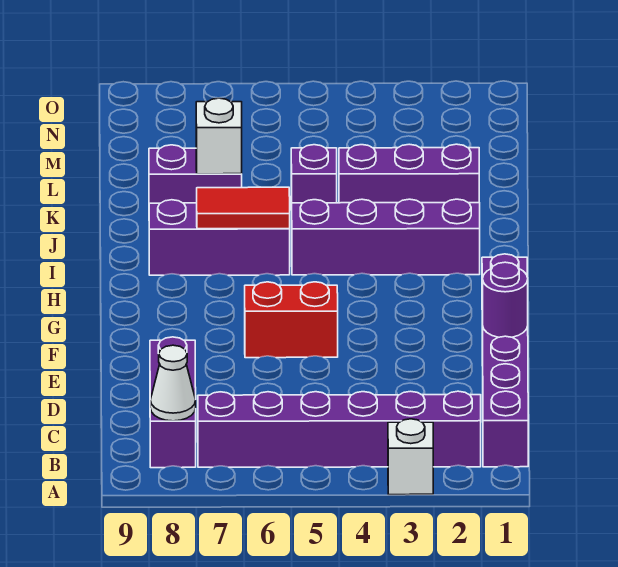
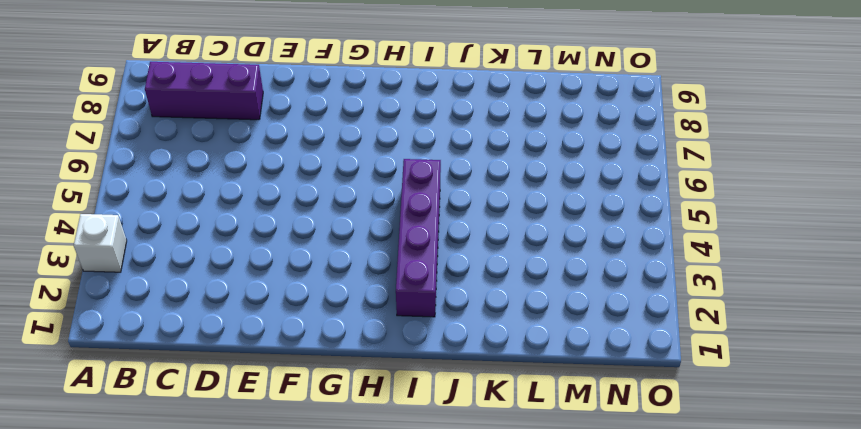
none -> purple brick B1:G1 level 1
none -> purple brick B2:B7 level 1
none -> red brick F5:F6 level 1

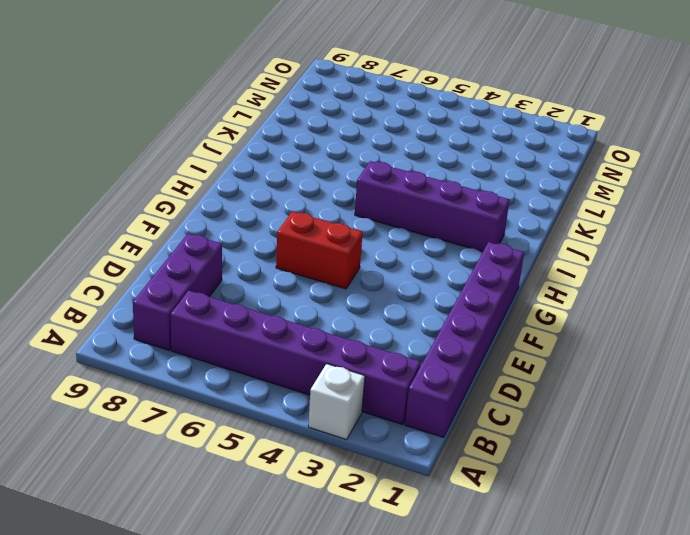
none -> purple brick I6:I8 level 1
none -> purple brick K2:K4 level 1
none -> purple brick K5 level 1

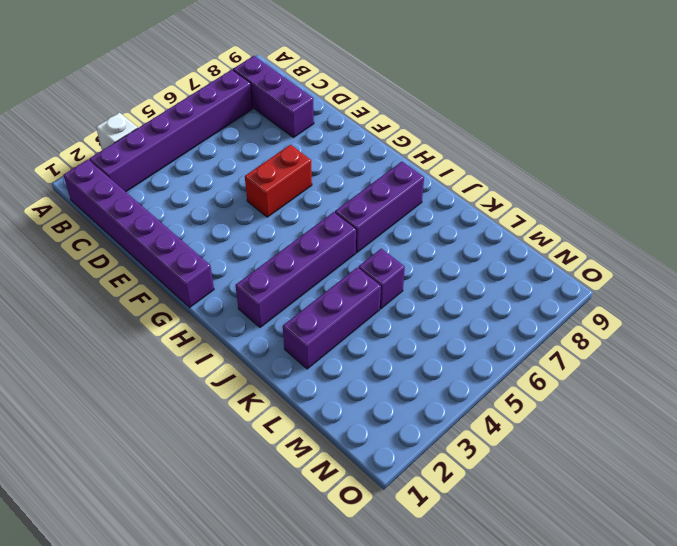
none -> purple brick K7:K8 level 1
none -> white cone B8 level 2
none -> purple round brick E1 level 2

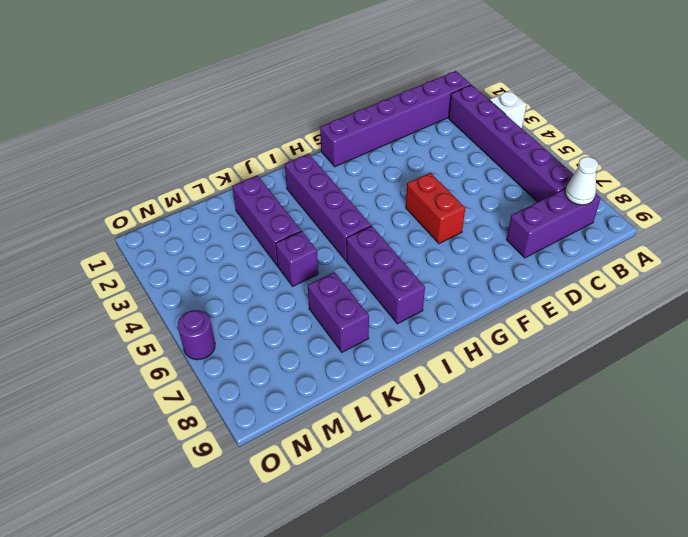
purple round brick O6 level 1 -> purple round brick E1 level 2
none -> red tile I6:I7 level 2
none -> white brick K7 level 2

